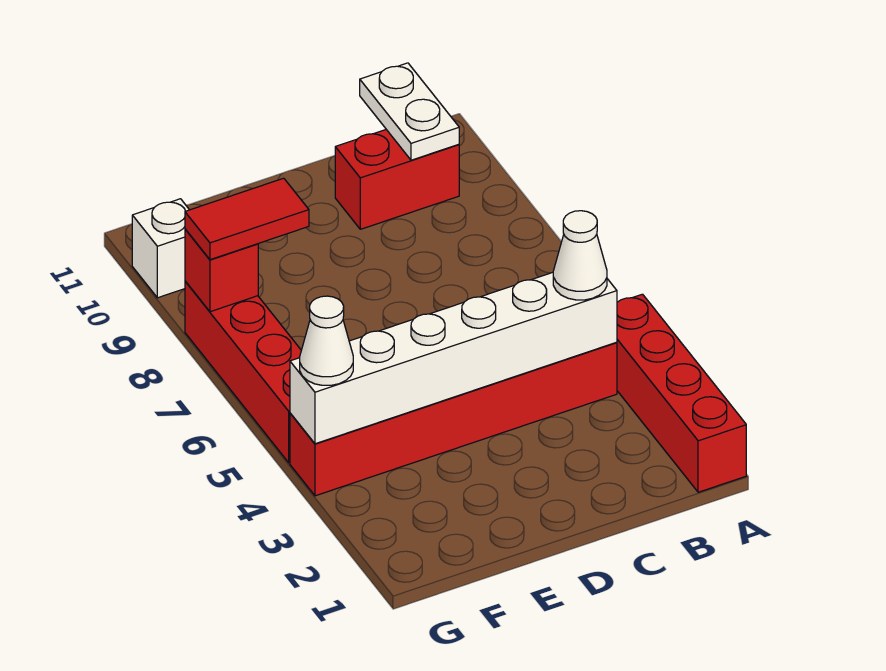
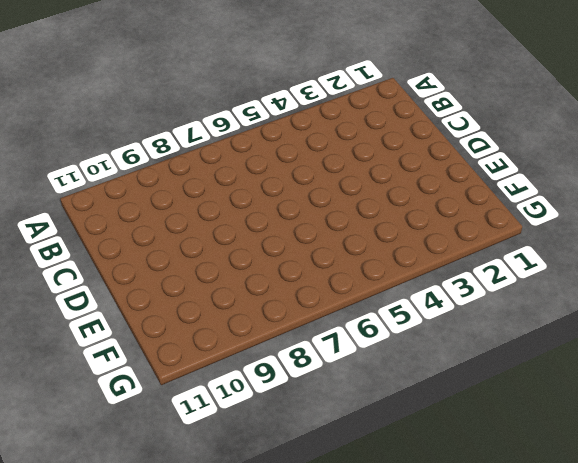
none -> red brick A1:A4 level 1
none -> red brick B4:G4 level 1

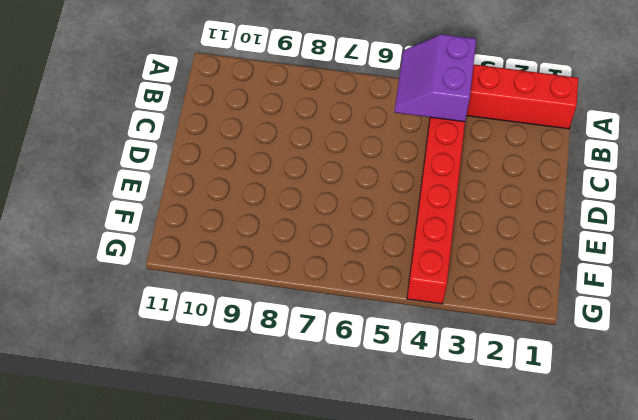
purple slope A4:B5 level 2 top 4 -> white brick B4:G4 level 2
none -> red brick B10:C10 level 1
none -> red brick G5:G8 level 1

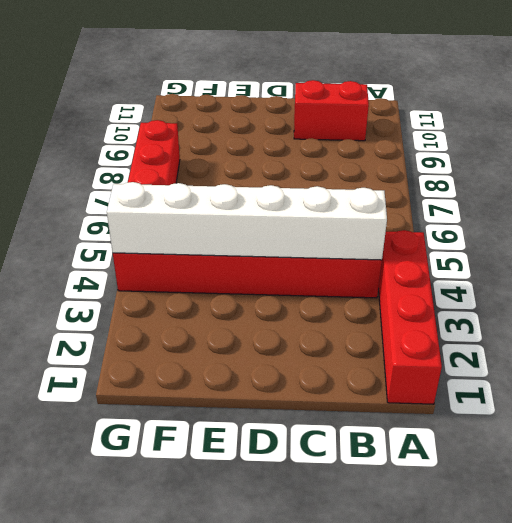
none -> white brick G10 level 1
none -> white plate B10:B11 level 2

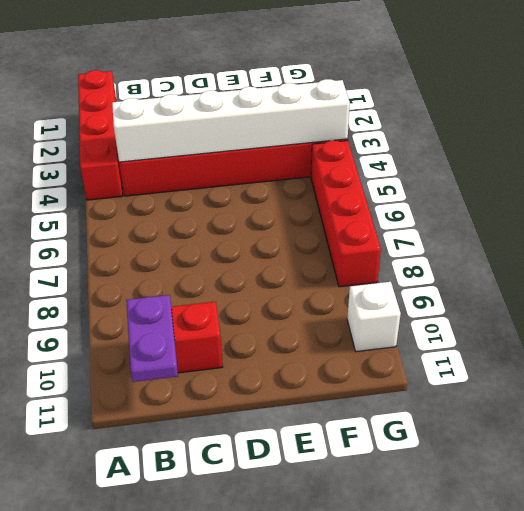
purple plate B10:B11 level 2 -> white plate B10:B11 level 2
none -> red brick G8 level 2
none -> white cone B4 level 3

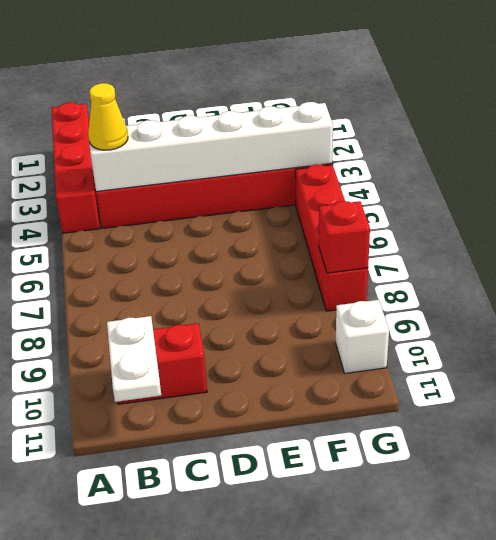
yellow cone B4 level 3 -> white cone B4 level 3
none -> red tile F8:G8 level 3
none -> white cone G4 level 3

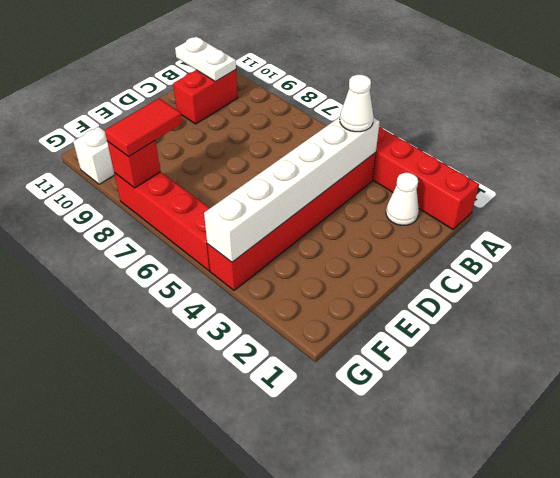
white cone B2 level 1 -> white cone G4 level 3

